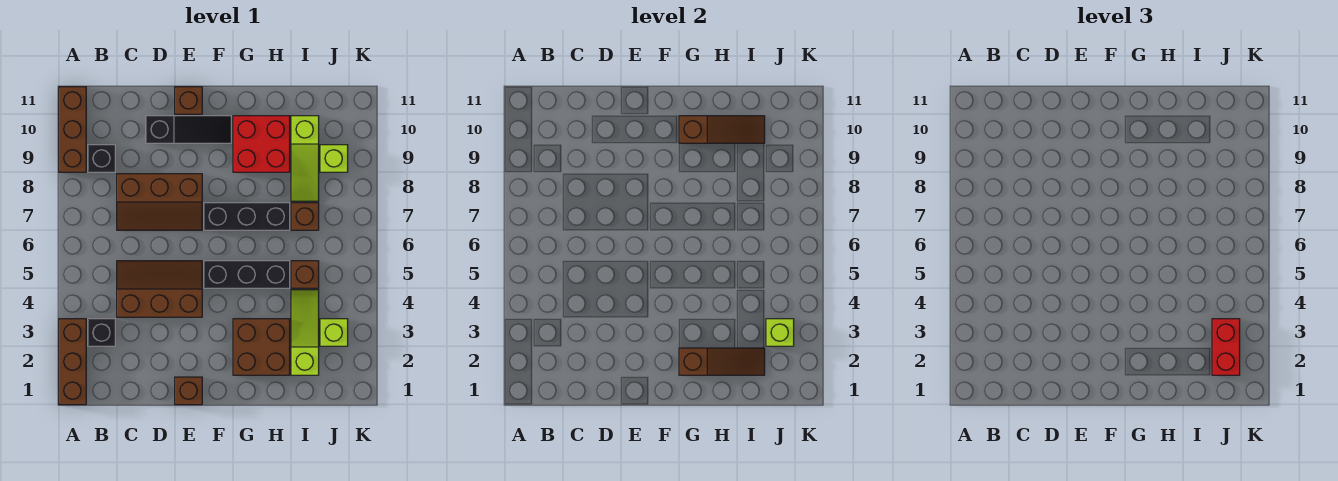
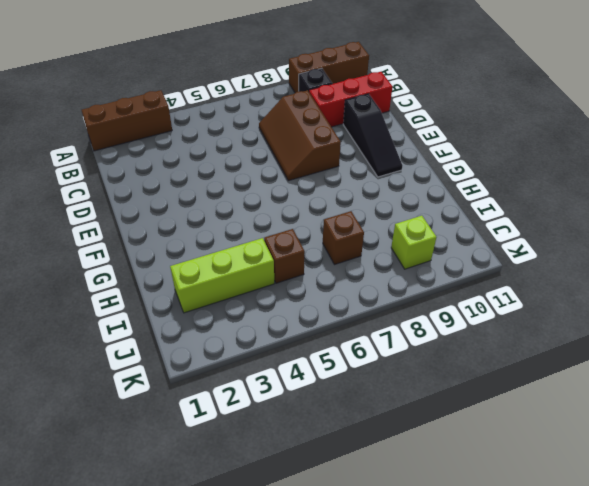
red brick C9:C11 level 1 -> none
lime brick I2:I4 level 1 -> lime slope I2:I4 level 1 top 2
none -> black brick B3 level 1
none -> brown slope C4:E5 level 1 top 4
none -> brown brick E1 level 1

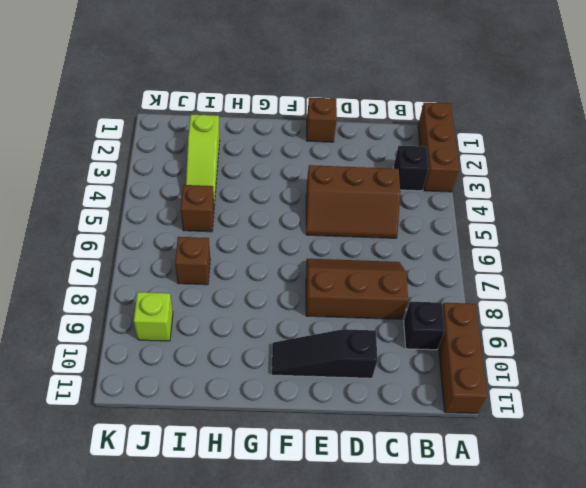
none -> brown brick E11 level 1
none -> black brick F5:H5 level 1
none -> black brick F7:H7 level 1

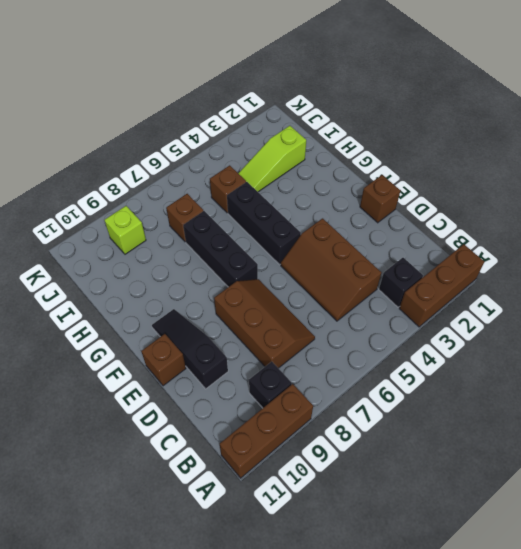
none -> brown brick G2:H3 level 1
none -> red brick G9:H10 level 1
none -> lime slope I8:I10 level 1 top 10

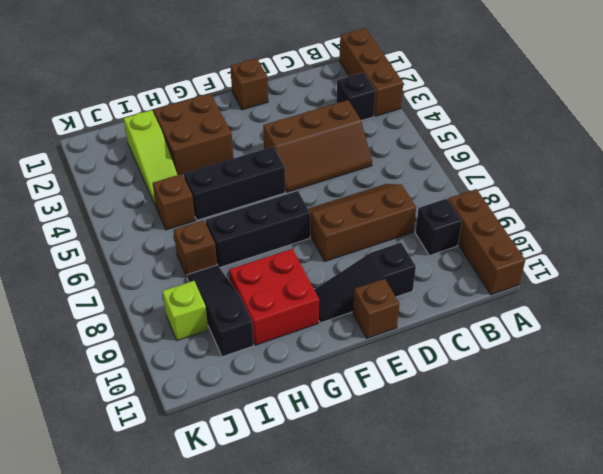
black slope I8:I10 level 1 top 10 -> lime slope I8:I10 level 1 top 10
none -> lime brick J3 level 1
none -> brown slope G2:I2 level 2 top G
none -> brown slope G10:I10 level 2 top G

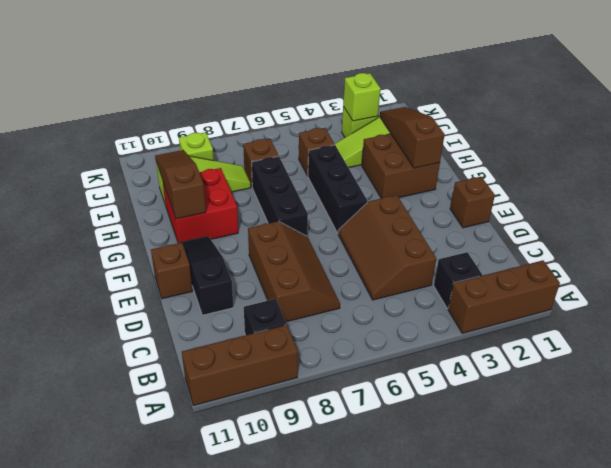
none -> red brick J2:J3 level 3

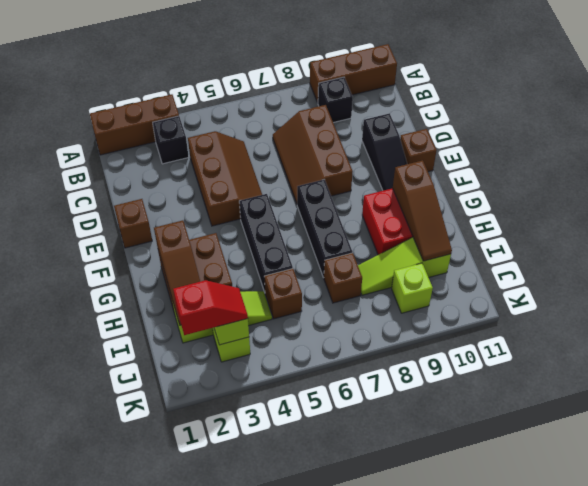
red slope J2:J3 level 3 top 2 -> red brick J2:J3 level 3

